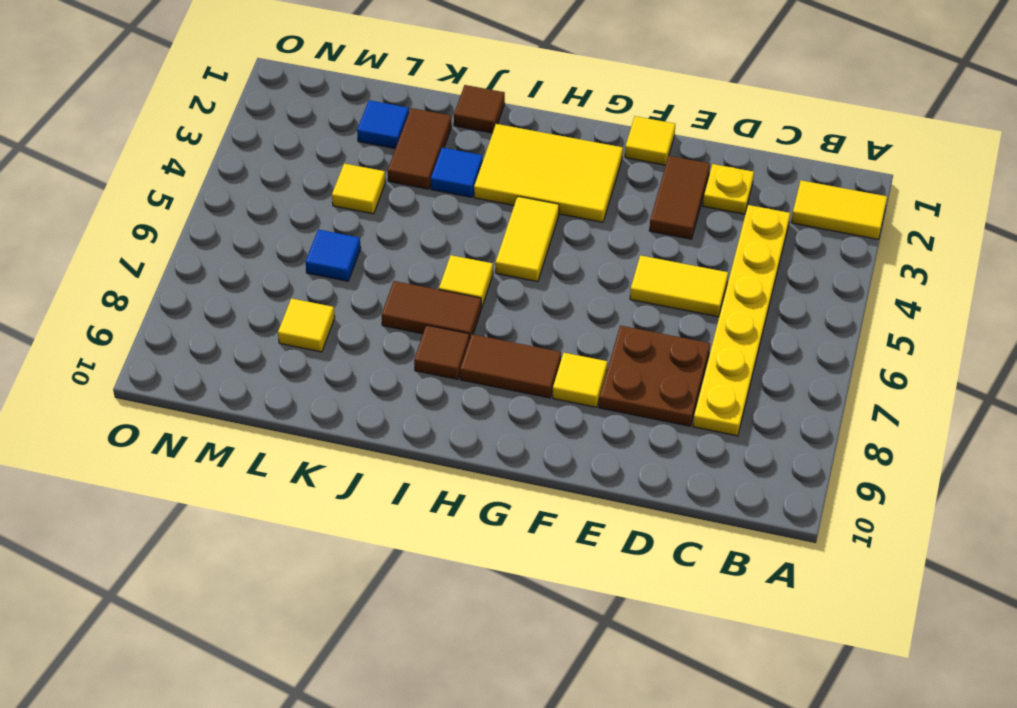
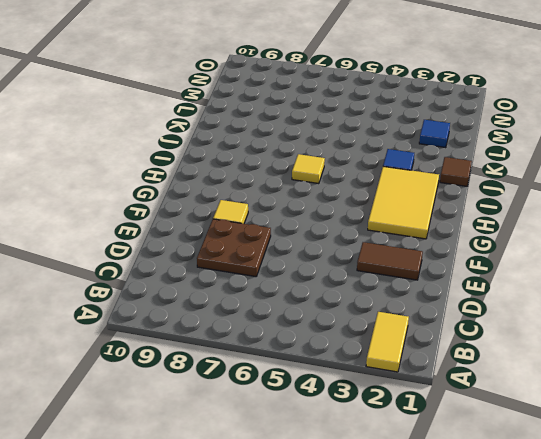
none -> yellow plate C3:C8 level 1
none -> yellow plate D2 level 1
none -> yellow tile D5:E5 level 1

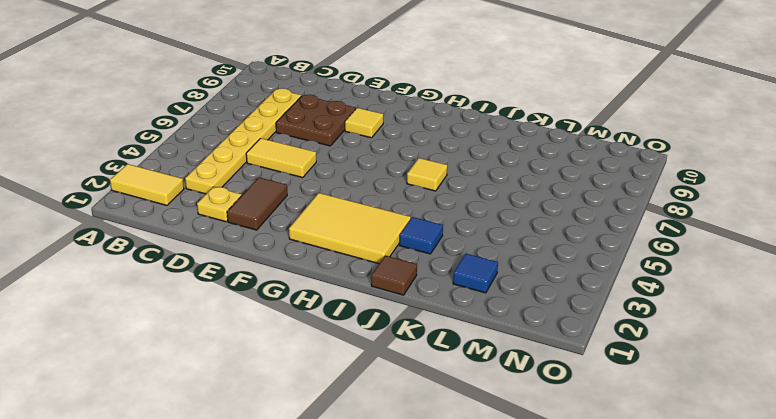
none -> yellow tile F1 level 1
none -> brown tile G8:H8 level 1
none -> yellow tile H4:H5 level 1

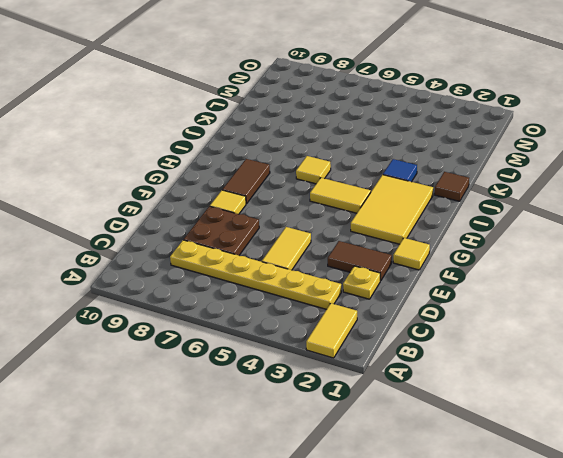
none -> brown tile I7:J7 level 1
none -> brown tile I8 level 1
none -> brown tile K2:K3 level 1

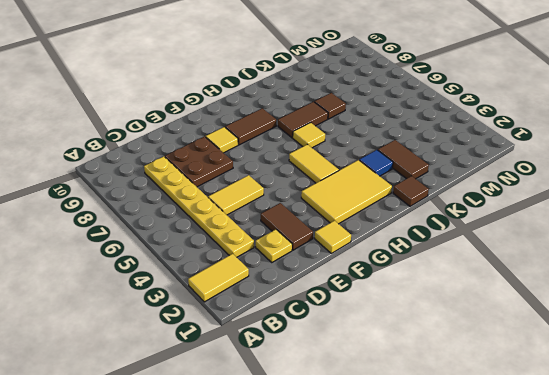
brown tile K7 level 1 -> brown tile I8 level 1
none -> blue tile L2 level 1
none -> yellow tile L4 level 1
none -> blue tile L6 level 1

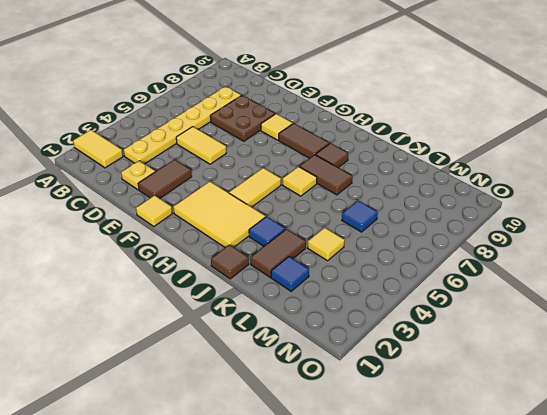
none -> yellow tile L8 level 1

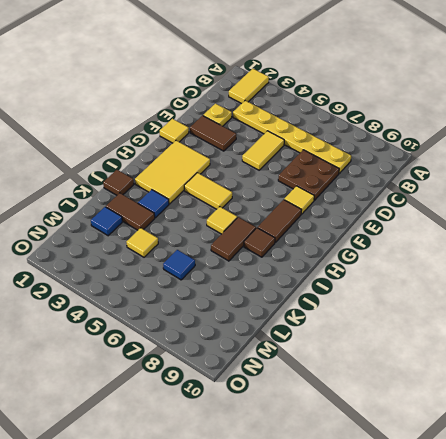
none -> yellow tile L8 level 1

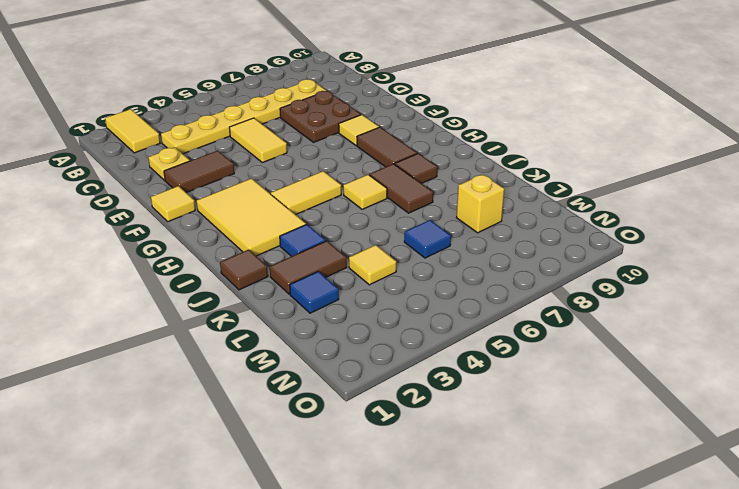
yellow brick L8 level 1 -> yellow tile L8 level 1

